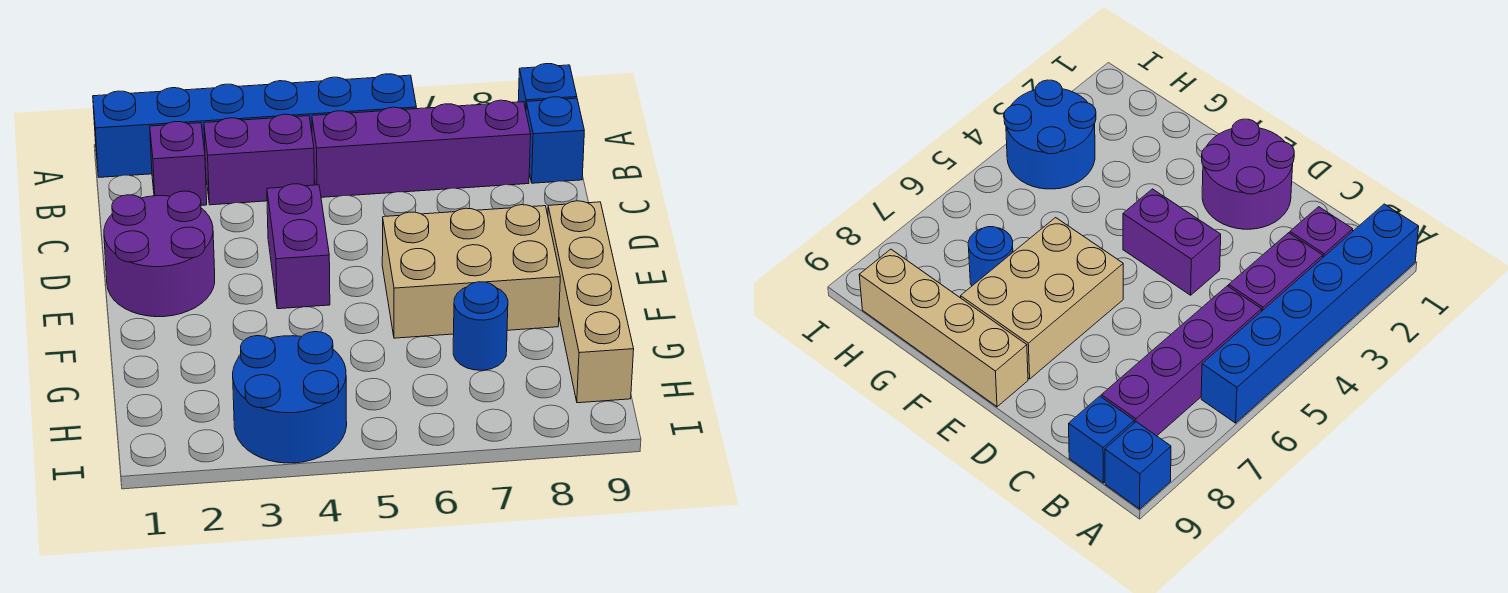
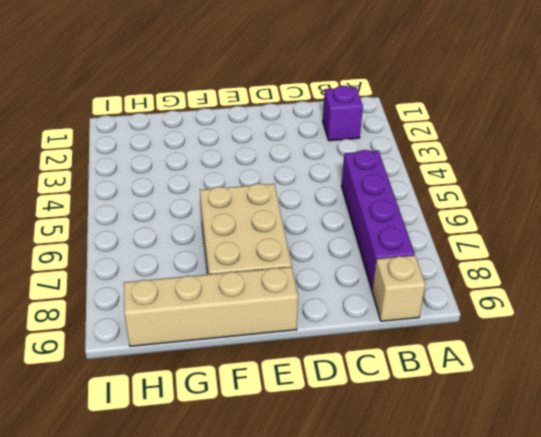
tan brick B9 level 1 -> blue brick B9 level 1
none -> blue brick A1:A6 level 1
none -> blue brick A9 level 1
none -> purple brick B3:B4 level 1

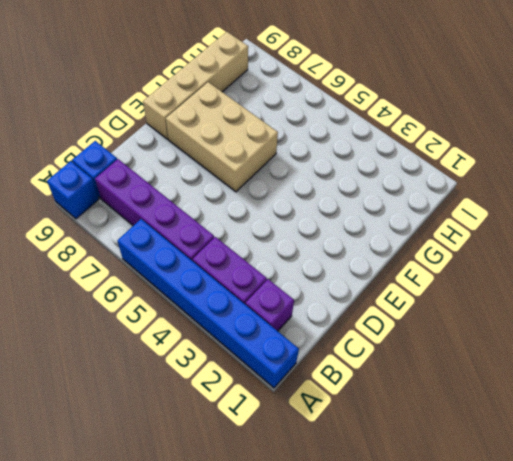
none -> purple round brick D1:E2 level 1
none -> purple brick D4:E4 level 1
none -> blue round brick G7 level 1

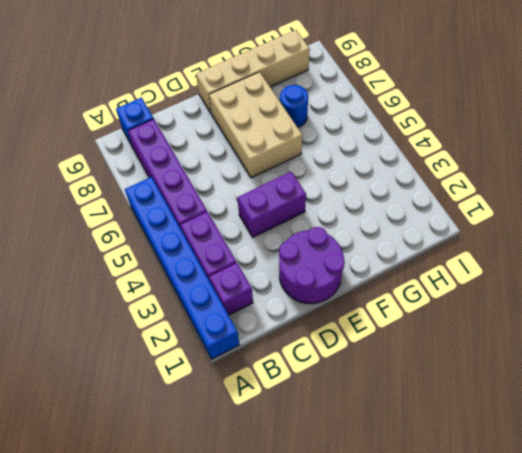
none -> blue brick A9 level 1
none -> blue round brick H3:I4 level 1

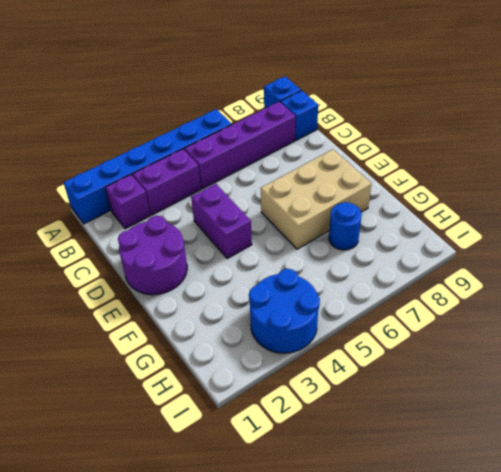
none -> tan brick E9:H9 level 1

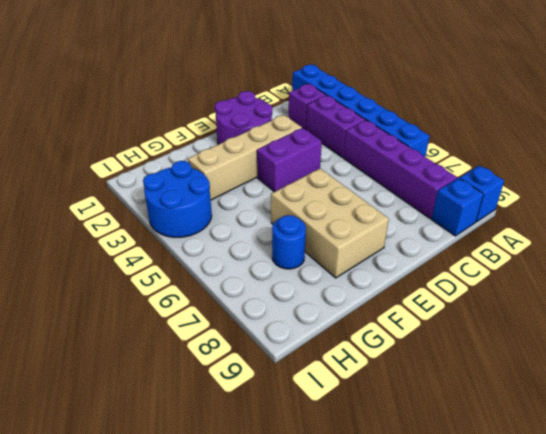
tan brick D3:G3 level 1 -> tan brick E9:H9 level 1

